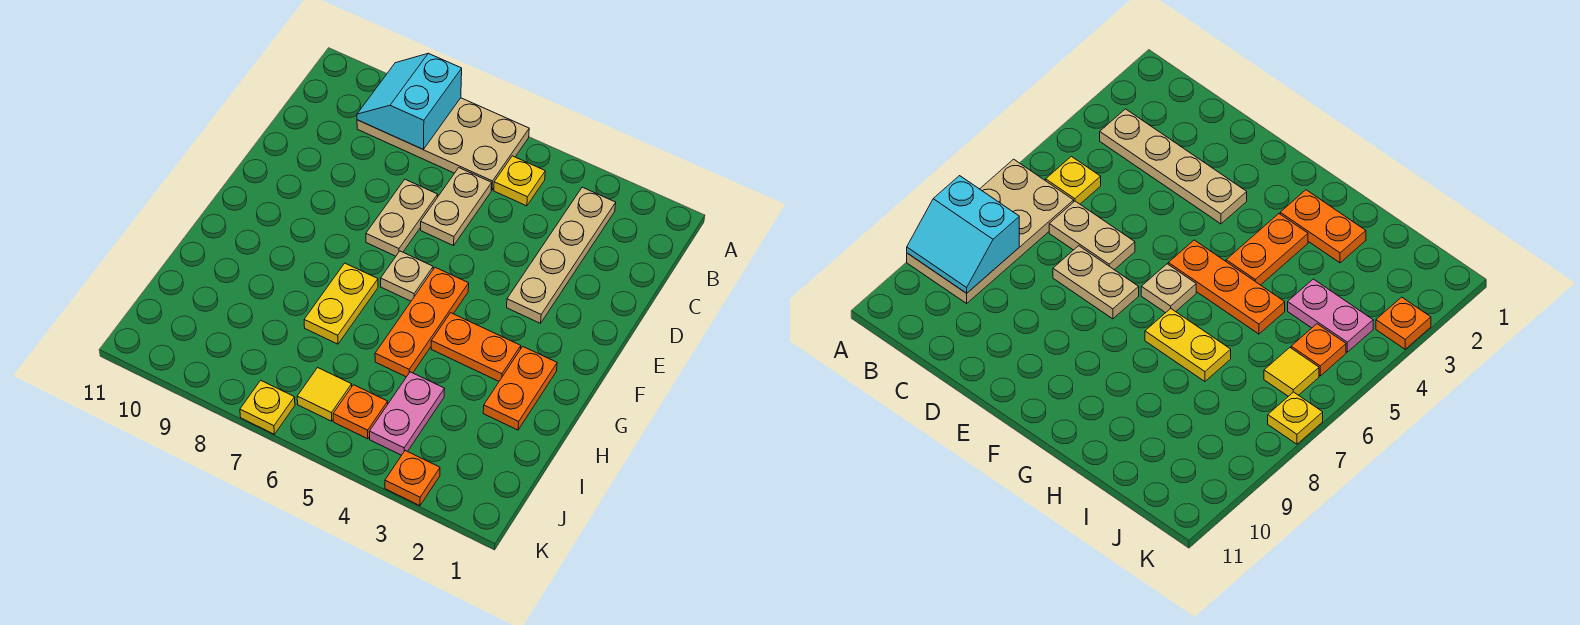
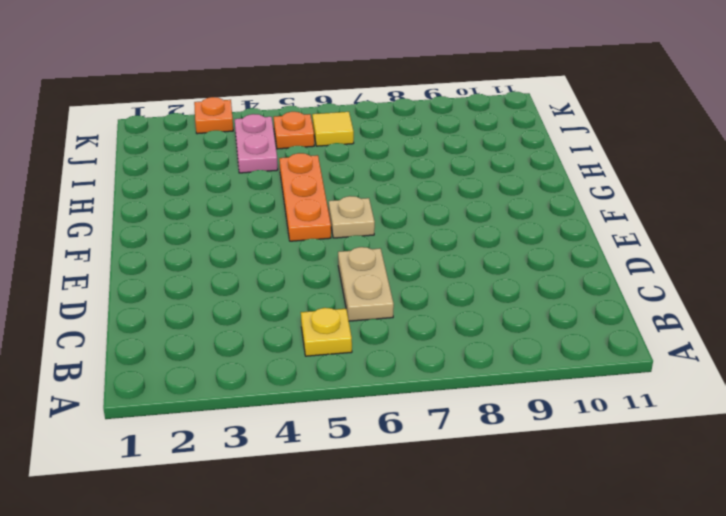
none -> tan plate A6:B9 level 1
none -> tan plate B3:E3 level 1
none -> tan plate D7:E7 level 1

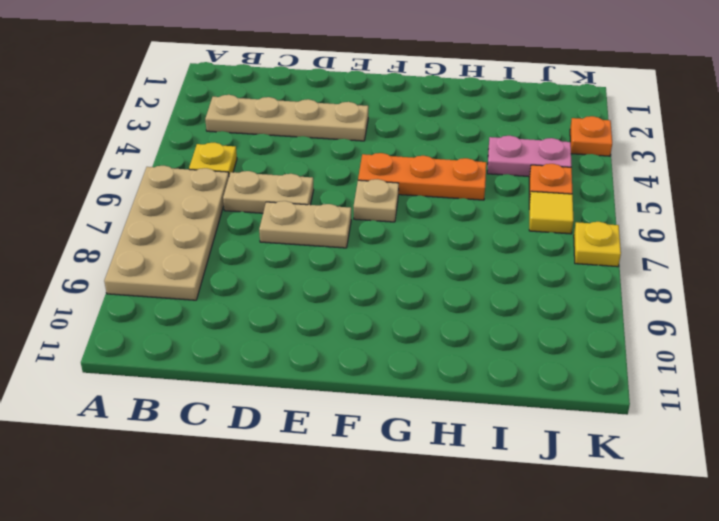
none -> orange plate G2:H2 level 1
none -> orange plate G3:G4 level 1
none -> yellow plate G7:H7 level 1

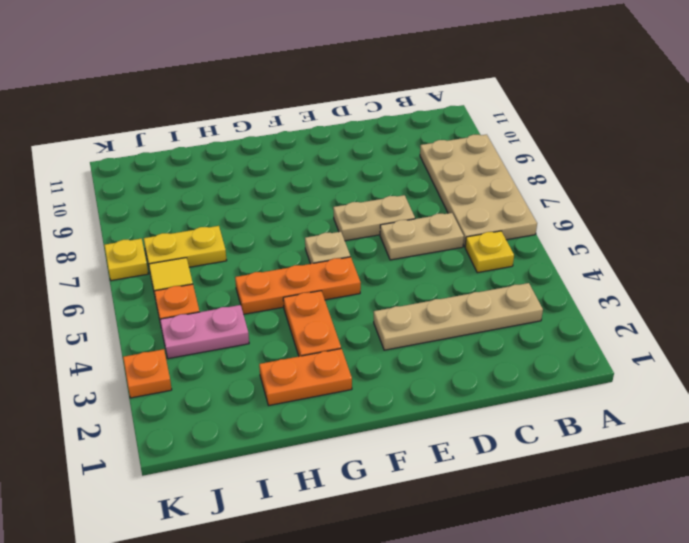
yellow plate I7:J7 level 1 -> yellow plate G7:H7 level 1
none -> cyan slope A8:B9 level 2 top 8

